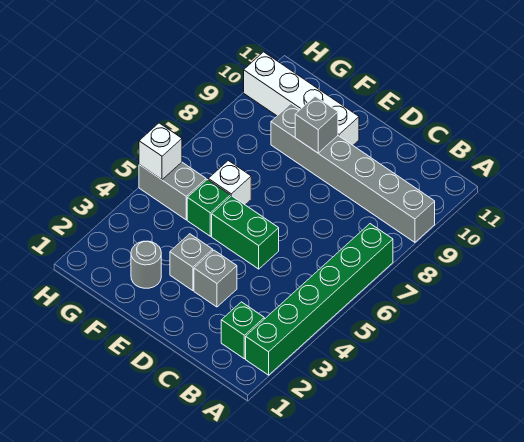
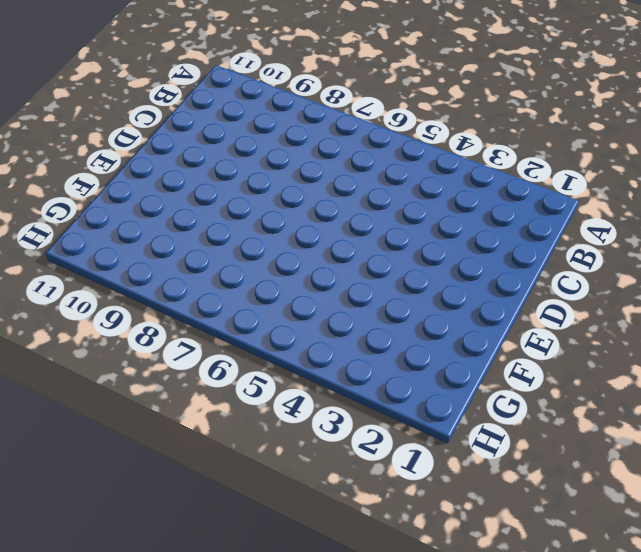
none -> green brick A2:A7 level 1
none -> grey brick A9:F9 level 1
none -> green brick B2 level 1

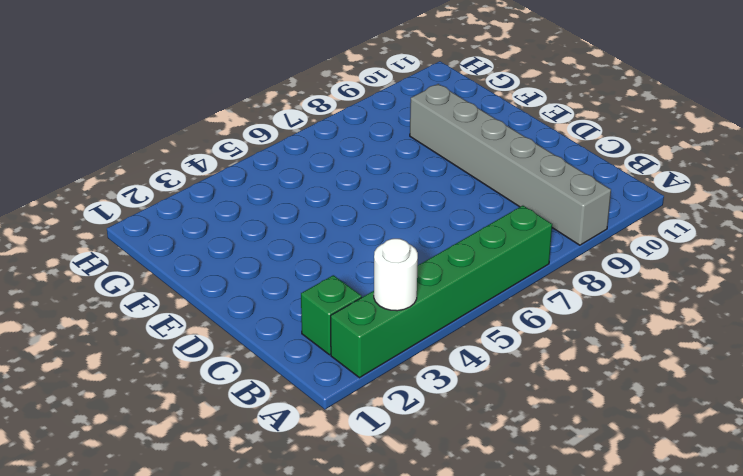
white round brick A3 level 2 -> none
none -> grey brick D3 level 1
none -> green brick D5:E5 level 1
none -> grey brick E3 level 1

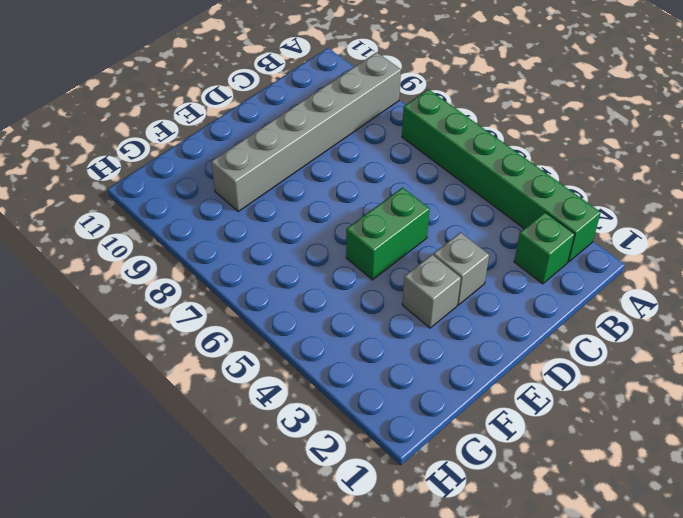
none -> white brick E10:H10 level 1
none -> grey round brick F2 level 1
none -> green brick F5 level 1

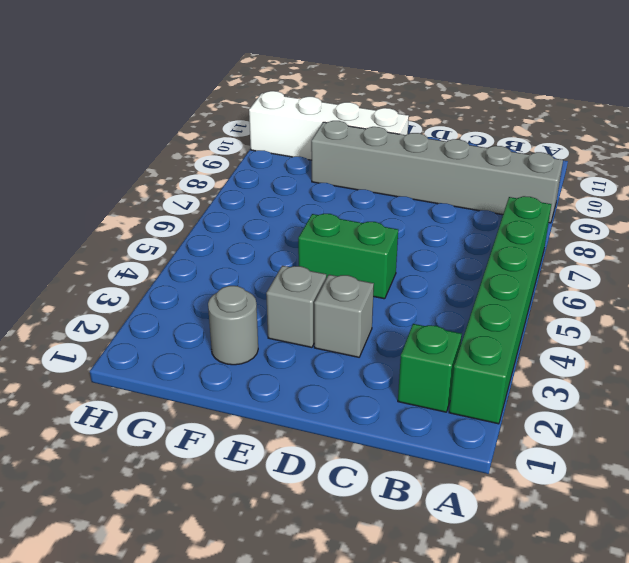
none -> green brick F5 level 1
none -> white brick F6 level 1
none -> grey brick G5:H5 level 1

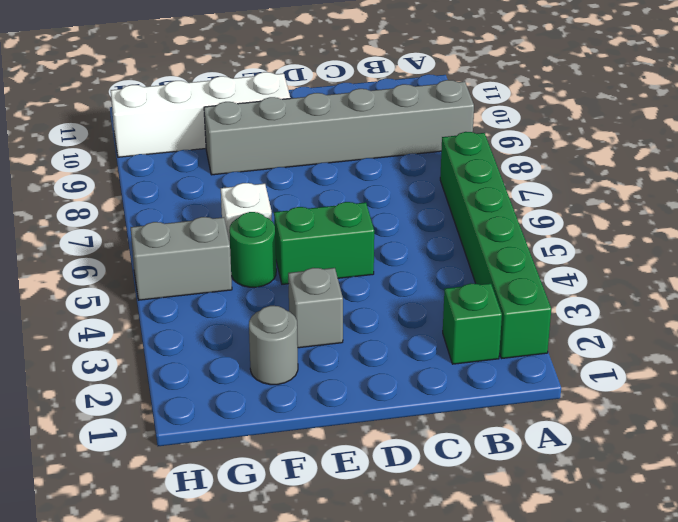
green round brick F5 level 1 -> green brick F5 level 1
none -> grey brick D3 level 1
none -> grey brick E9 level 2
none -> white brick H5 level 2

